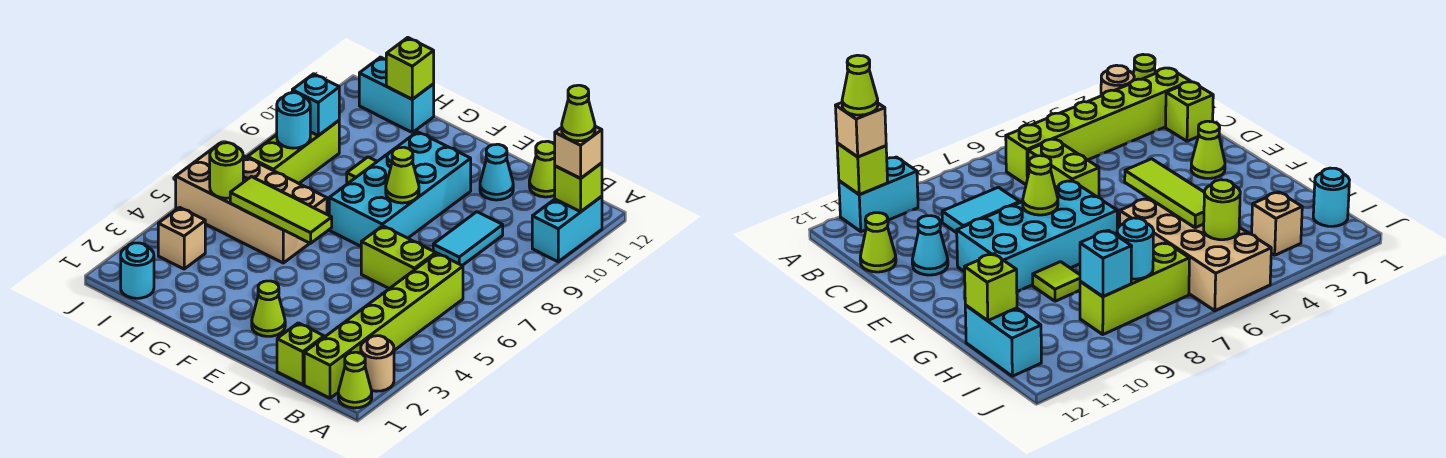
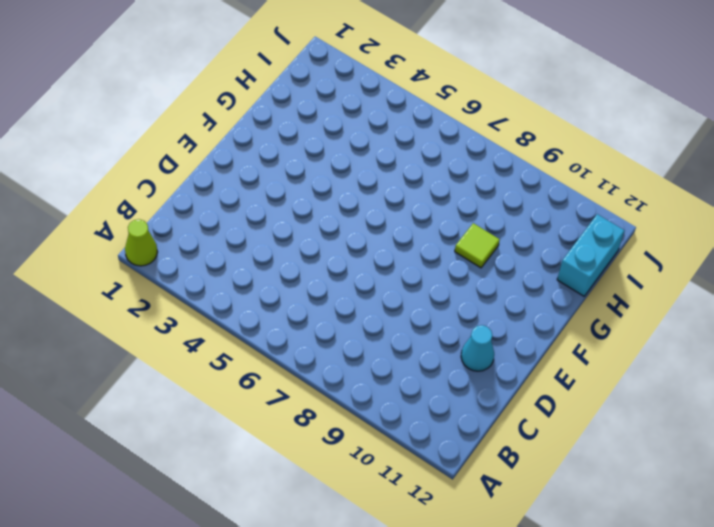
none -> tan round brick A2 level 1
none -> cyan brick A10:A11 level 1
none -> lime brick B1:B6 level 1

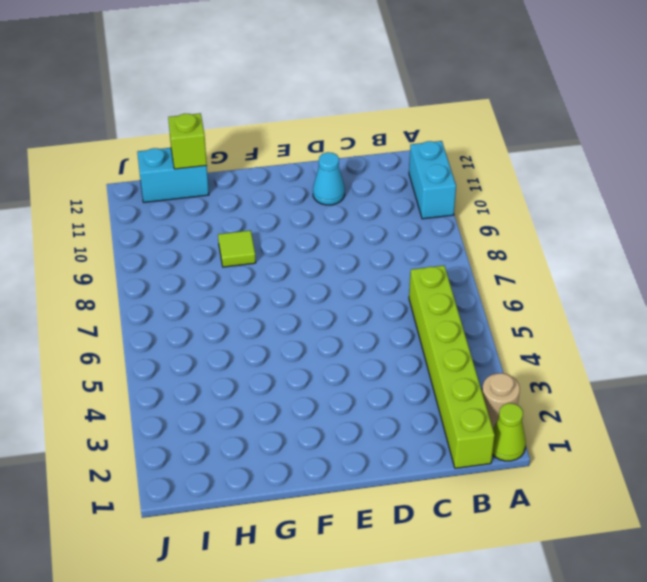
none -> lime brick C1 level 1
none -> lime brick C6:D6 level 1
none -> cyan tile C8:C9 level 1

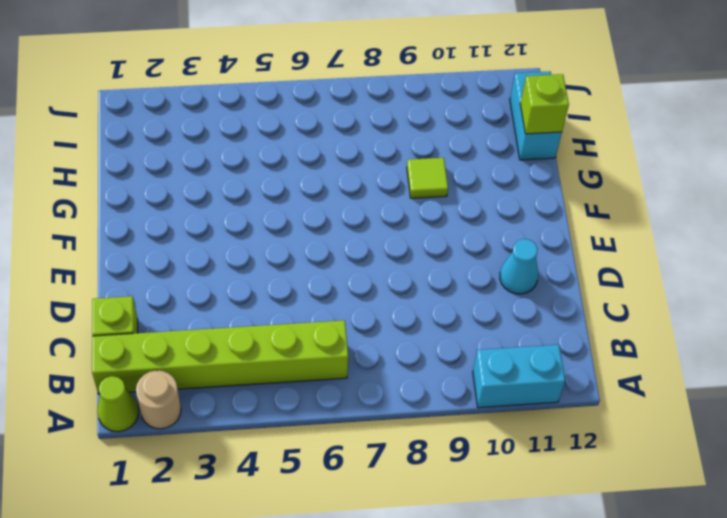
none -> lime brick C6:D6 level 1
none -> cyan tile C8:C9 level 1
none -> lime cone C12 level 1

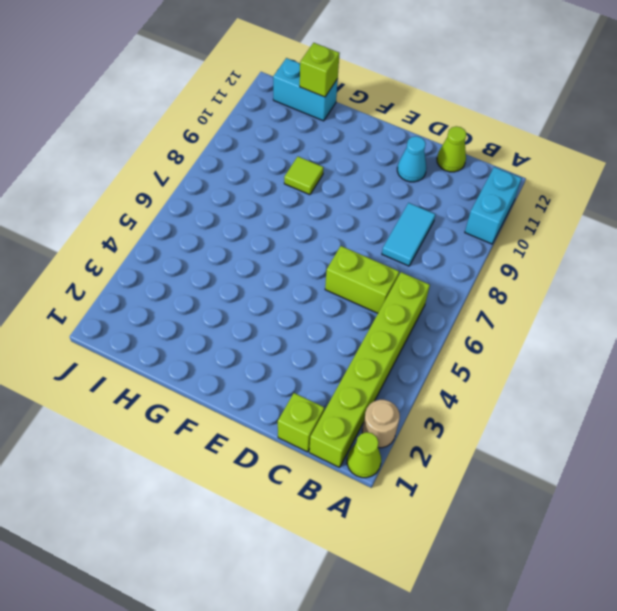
none -> lime cone E2 level 1
none -> cyan brick E7:F10 level 1
none -> tan brick G5:J6 level 1

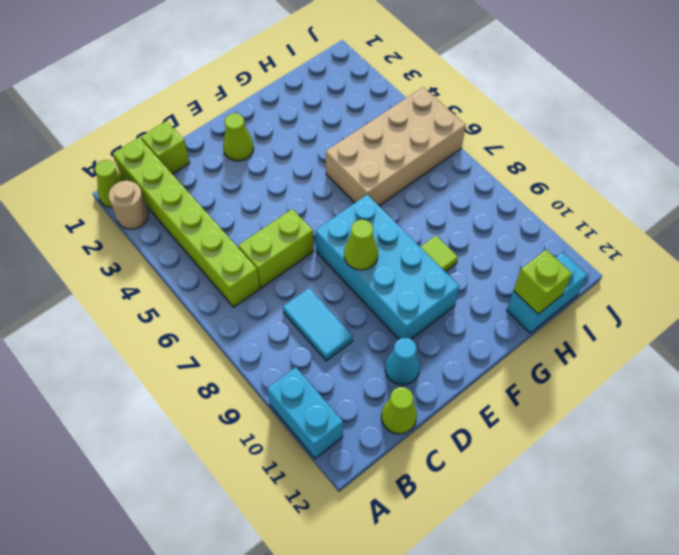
none -> cyan round brick I1 level 1
none -> tan brick I3 level 1
none -> lime brick I7:I9 level 1

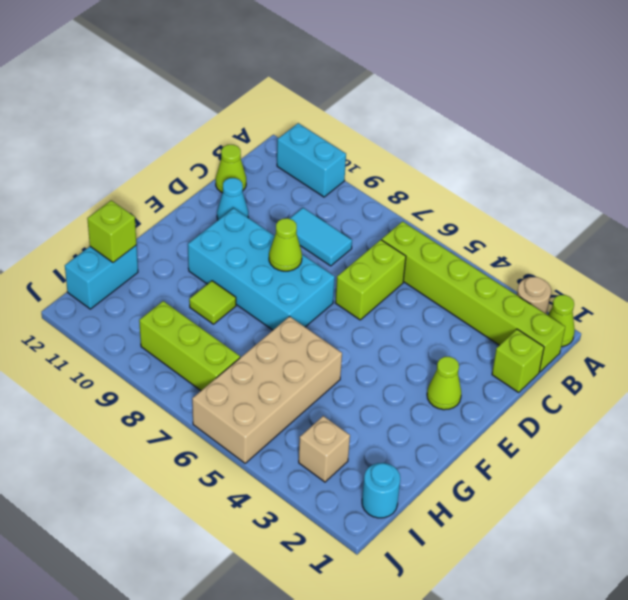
none -> lime brick A11 level 2
none -> lime tile F5:H5 level 2
none -> lime round brick I5 level 2

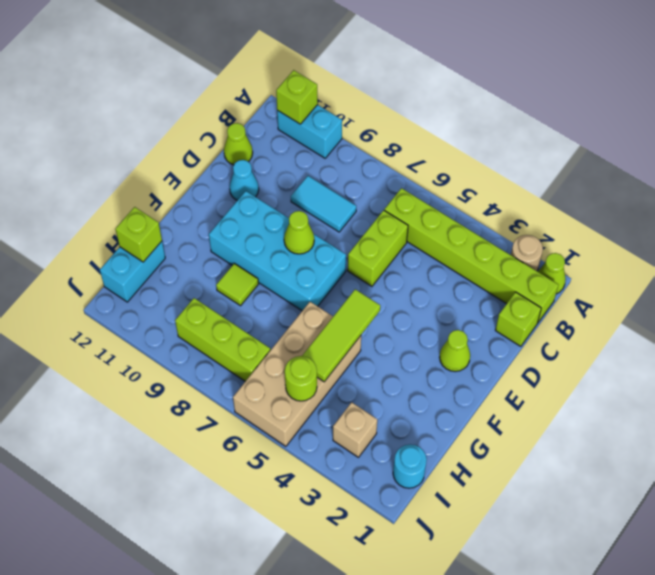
none -> cyan round brick I8 level 2
none -> cyan brick I9 level 2
none -> tan brick A11 level 3

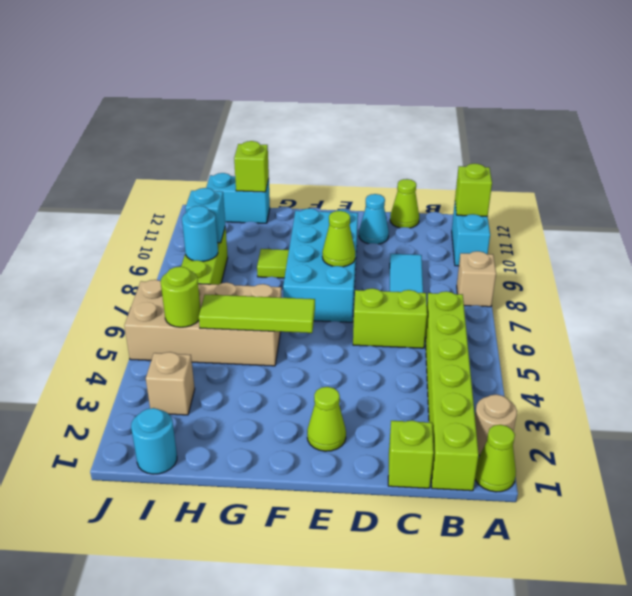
tan brick A8 level 1 -> tan brick A11 level 3
none -> lime cone A11 level 4

